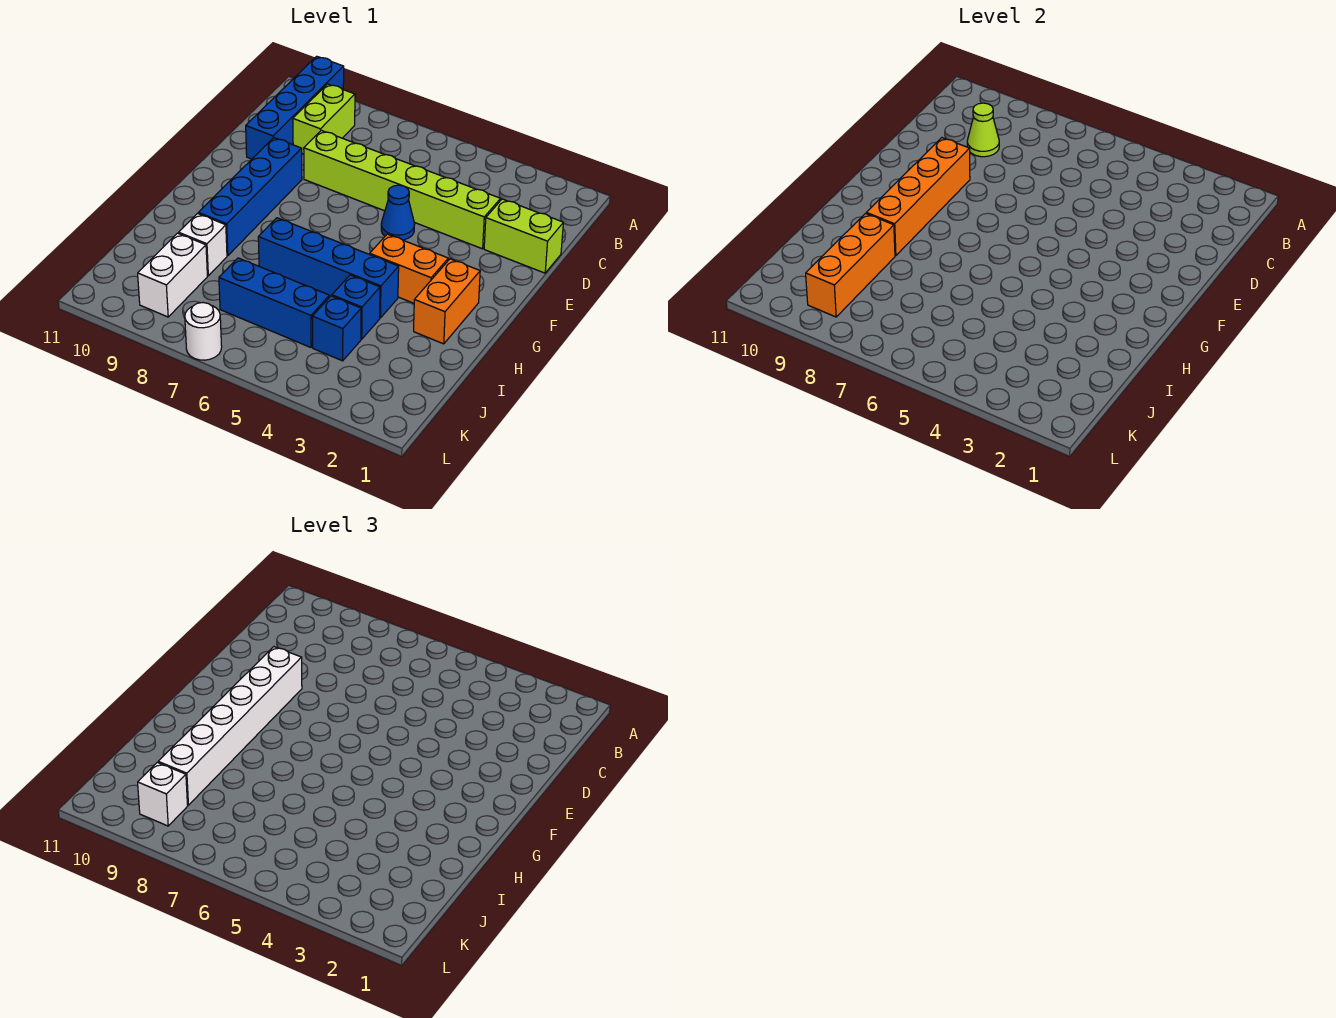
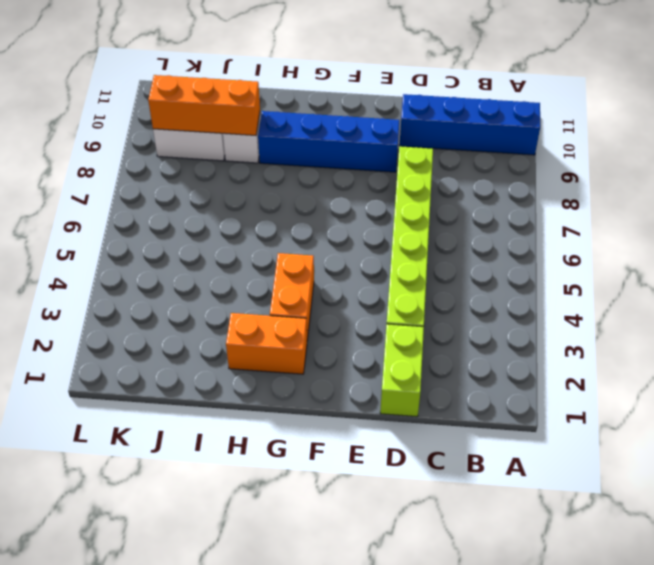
none -> lime brick B9:C9 level 1
none -> blue cone E5 level 1
none -> blue brick H4:H7 level 1

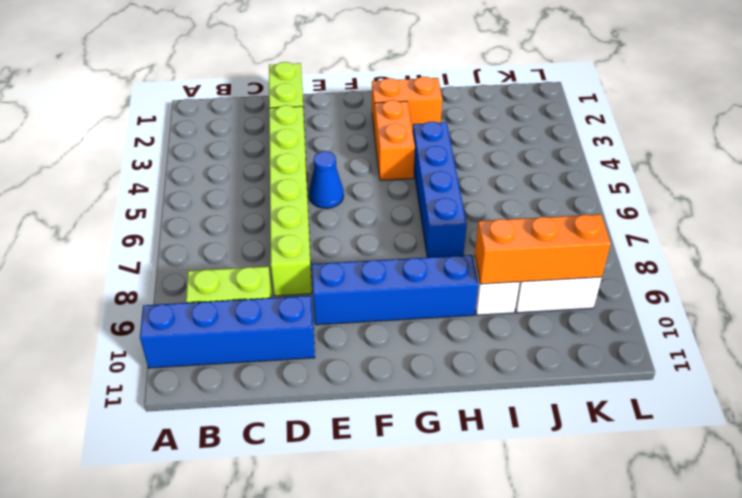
none -> blue brick I4 level 1
none -> blue brick J4 level 1
none -> blue brick J5:J7 level 1

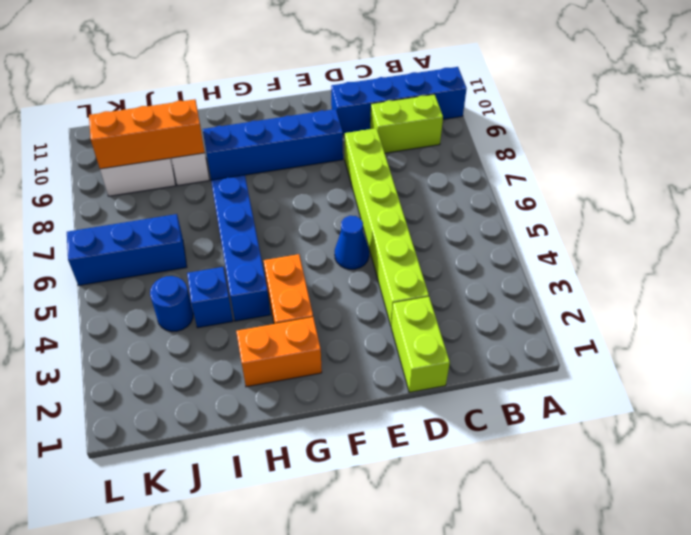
blue round brick J4 level 1 -> blue brick J4 level 1
blue brick J6:L6 level 1 -> blue brick J5:J7 level 1
none -> white round brick L7 level 1
none -> lime cone C9 level 2
none -> orange brick E9:H9 level 2

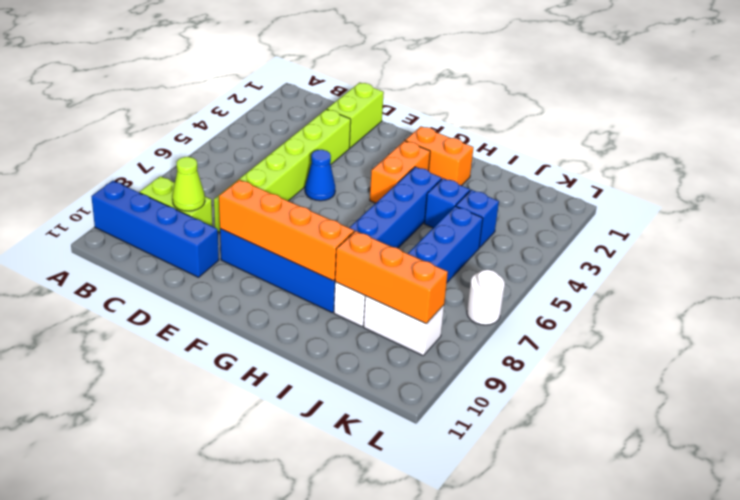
none -> white brick E9:J9 level 3
none -> white brick K9 level 3

